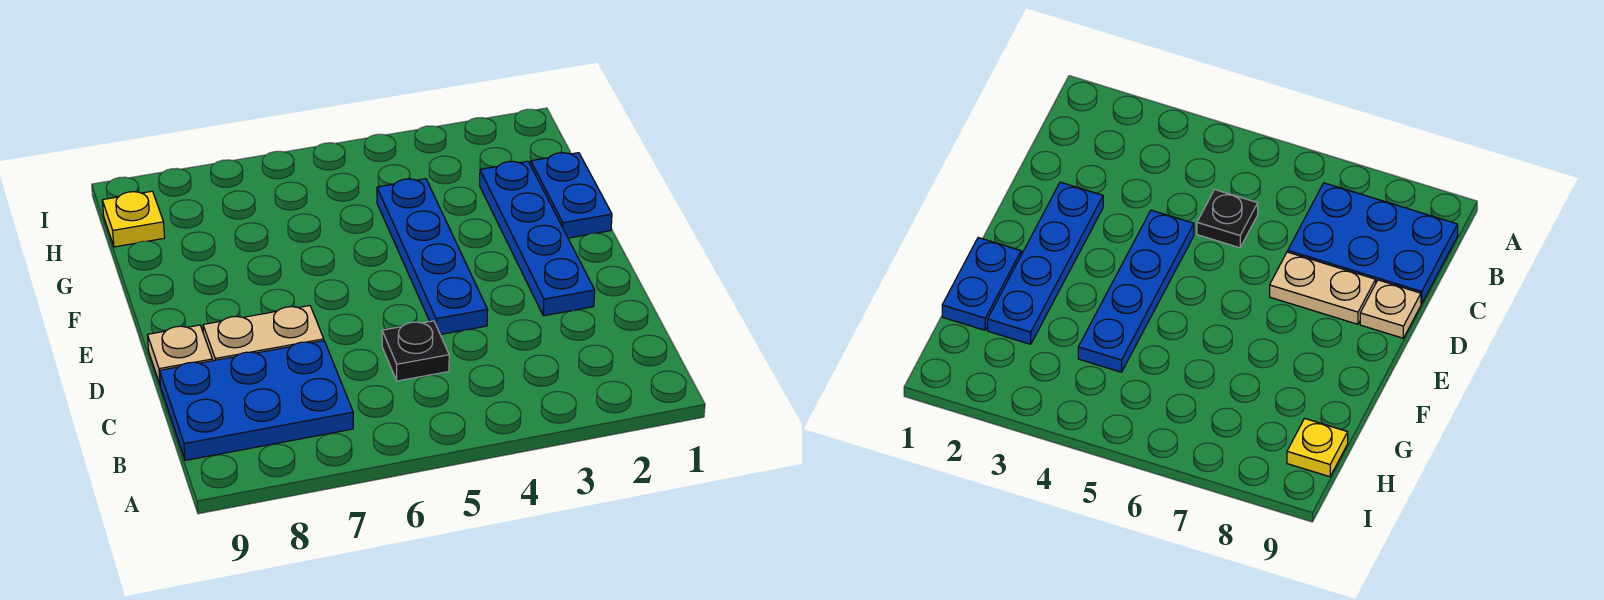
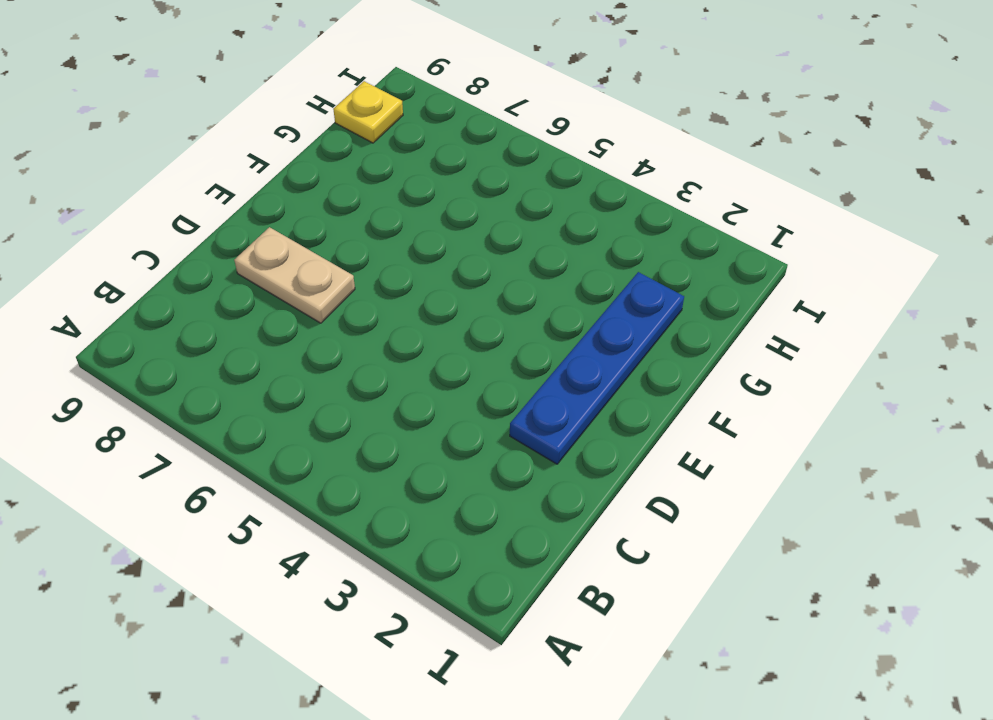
none -> blue plate B7:C9 level 1
none -> black plate C5 level 1

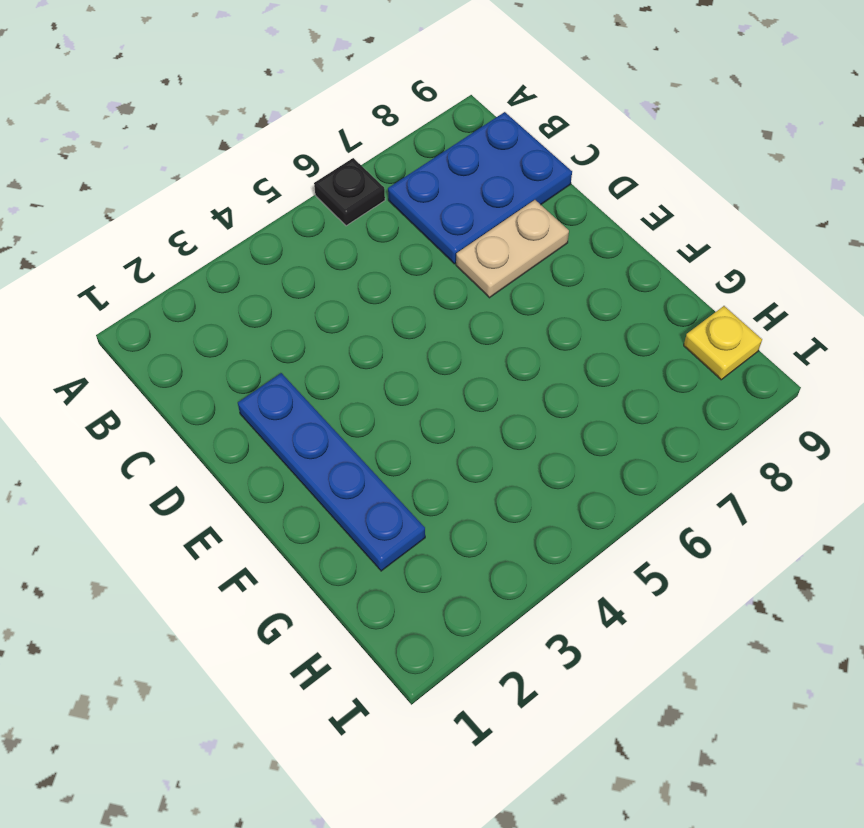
black plate A6 level 1 -> black plate C5 level 1
none -> blue plate D4:G4 level 1
none -> tan plate D9 level 1

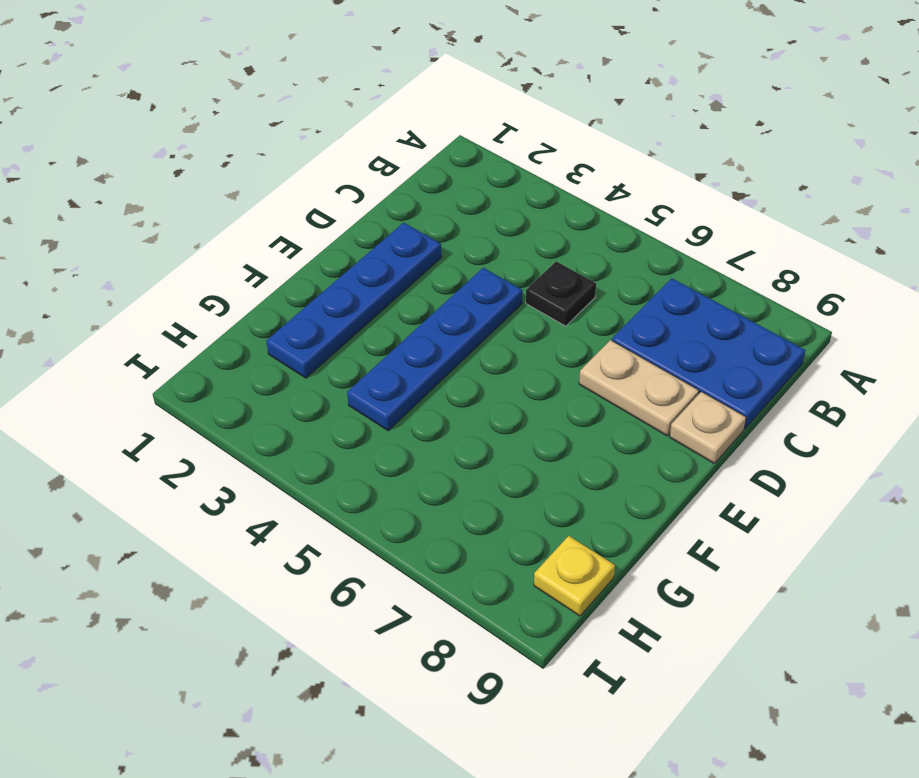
none -> blue plate F1:G1 level 1

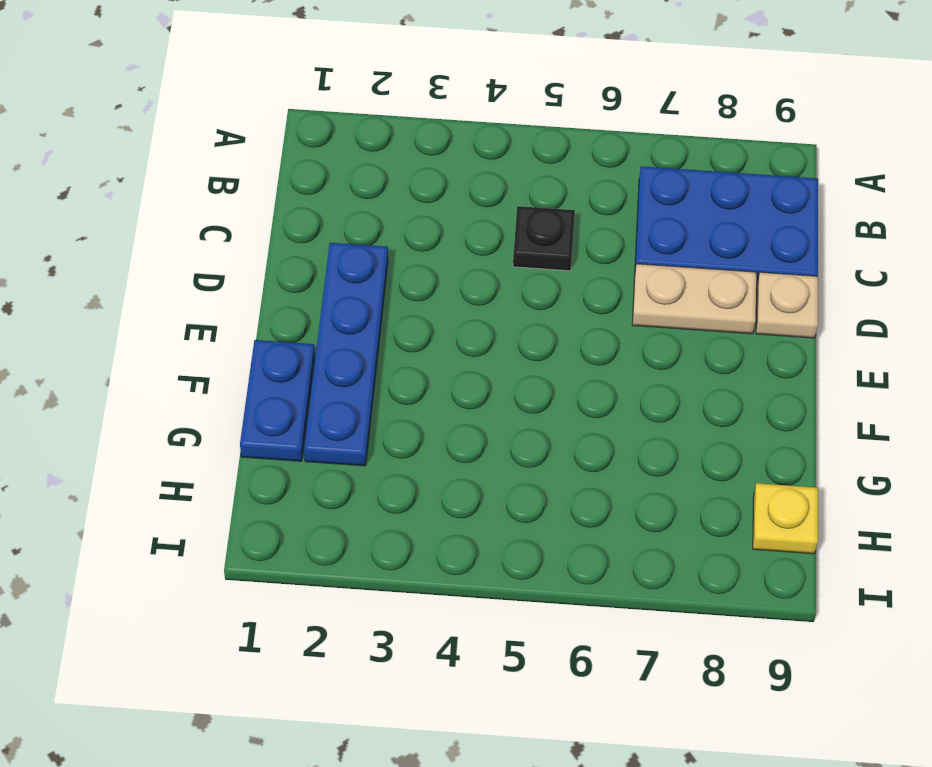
none -> blue plate D4:G4 level 1

